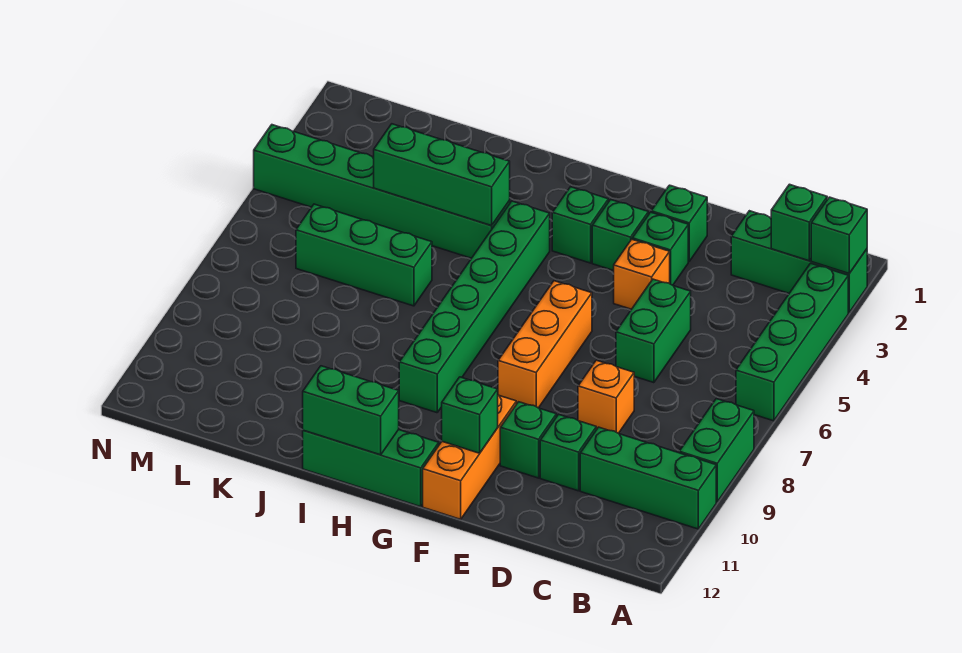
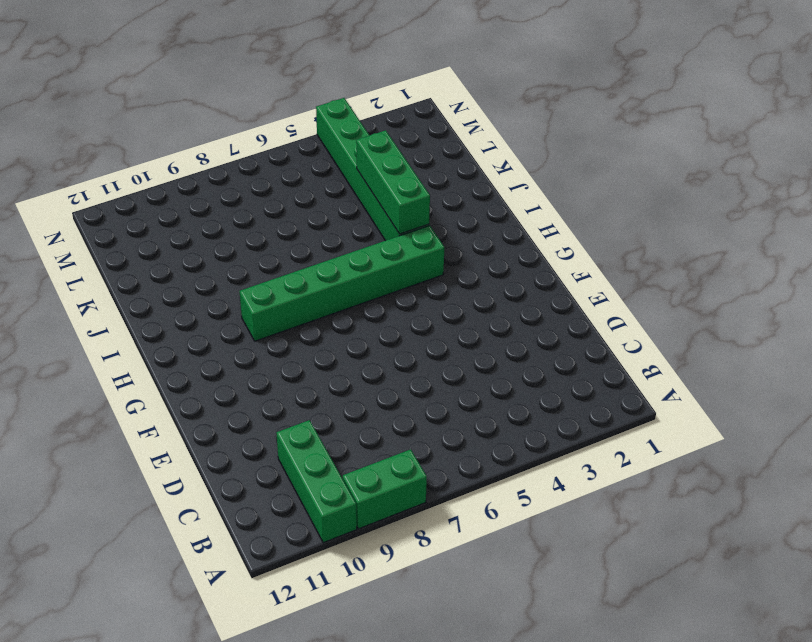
none -> green brick A2:C2 level 1
none -> green brick A3:A6 level 1
none -> green brick D5:D6 level 1

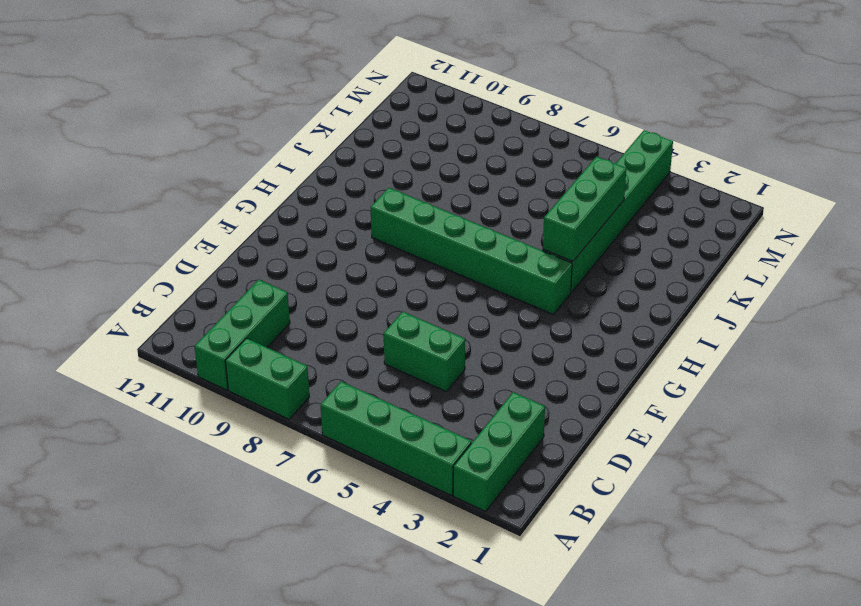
none -> orange brick D8 level 1
none -> green brick D10 level 1
none -> green brick E2 level 1

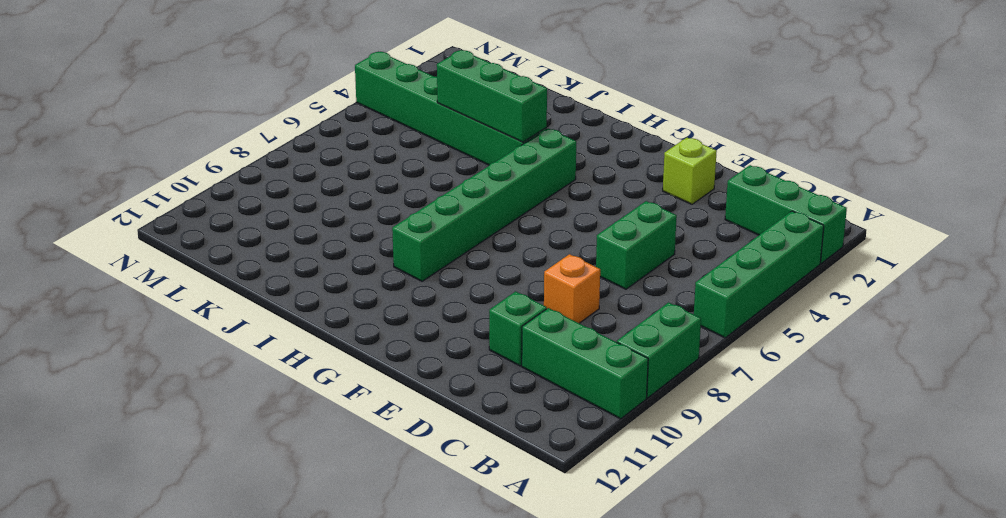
lime brick E2 level 1 -> green brick E2 level 1
none -> green brick E3 level 1
none -> orange brick E4 level 1
none -> green brick E10 level 1

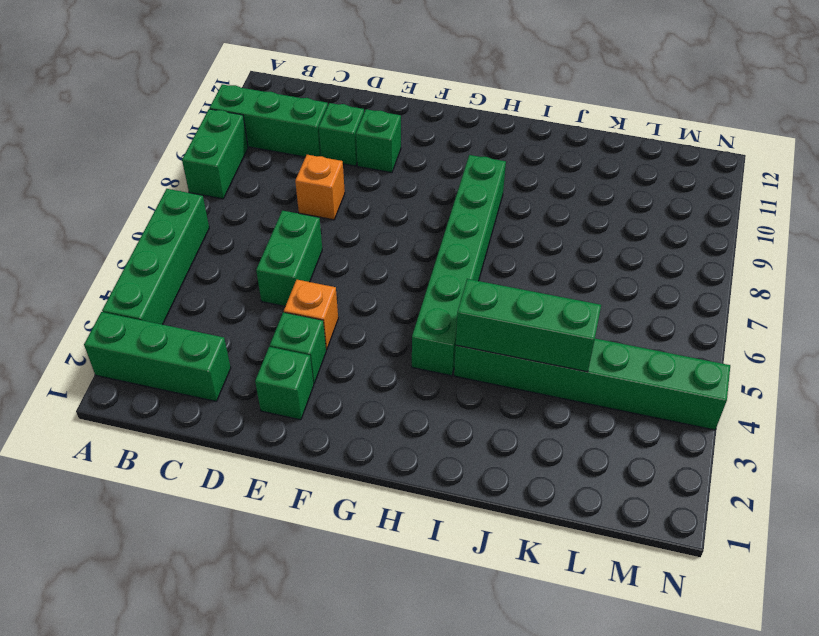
none -> green brick F3 level 1
none -> orange brick F6:F8 level 1
none -> orange brick F10:F12 level 1

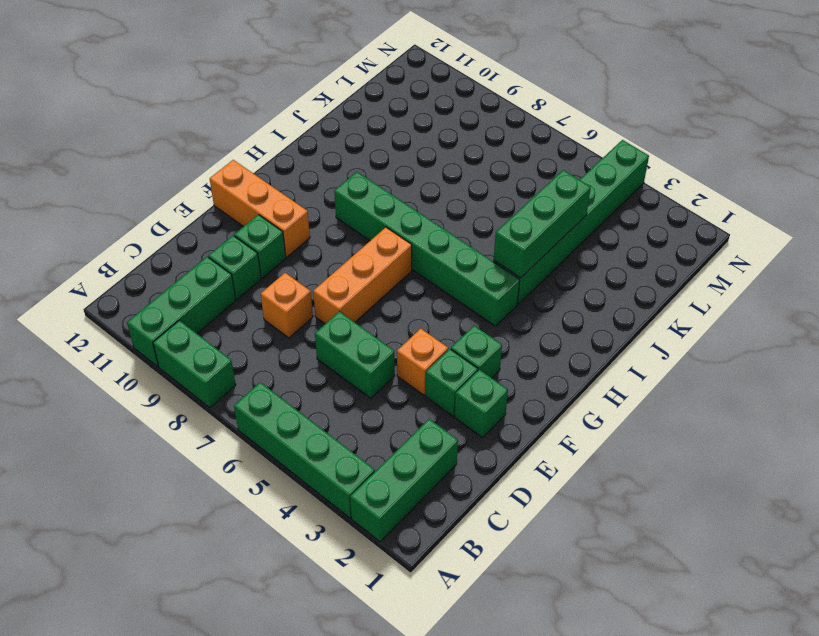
orange brick E7:G7 level 1 -> orange brick F6:F8 level 1
none -> green brick G3 level 1
none -> green brick G12:I12 level 1
none -> green brick J6:L6 level 1

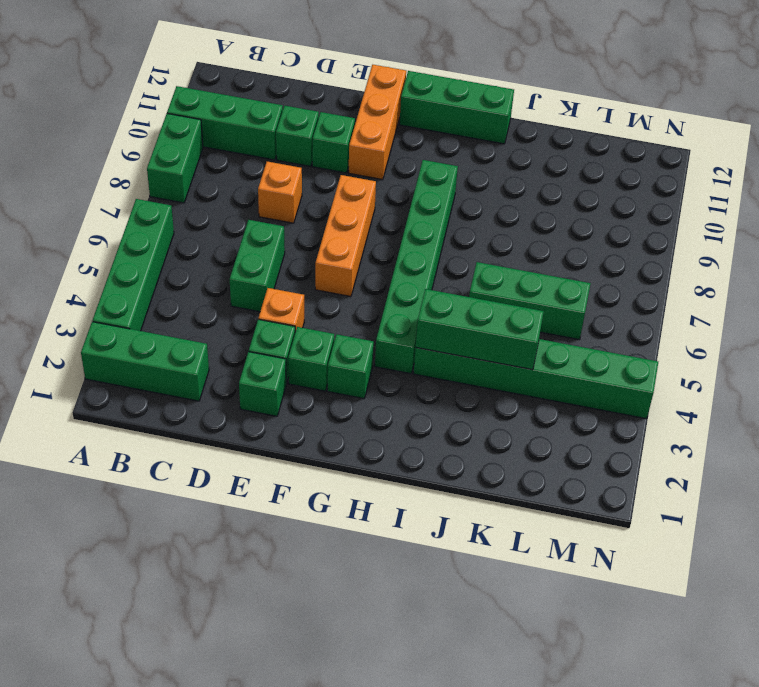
none -> green brick A2 level 2
none -> green brick B2 level 2
none -> green brick F11 level 2

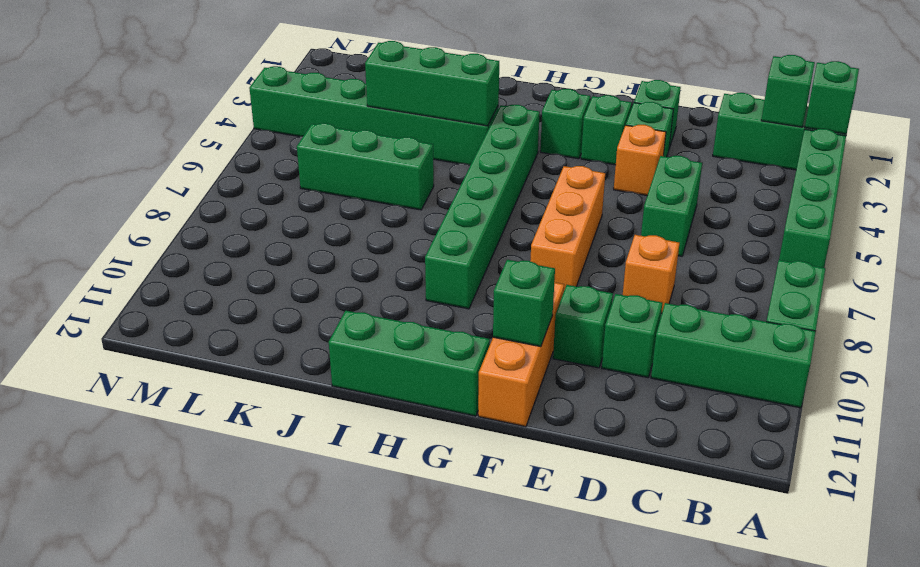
none -> green brick H12:I12 level 2

